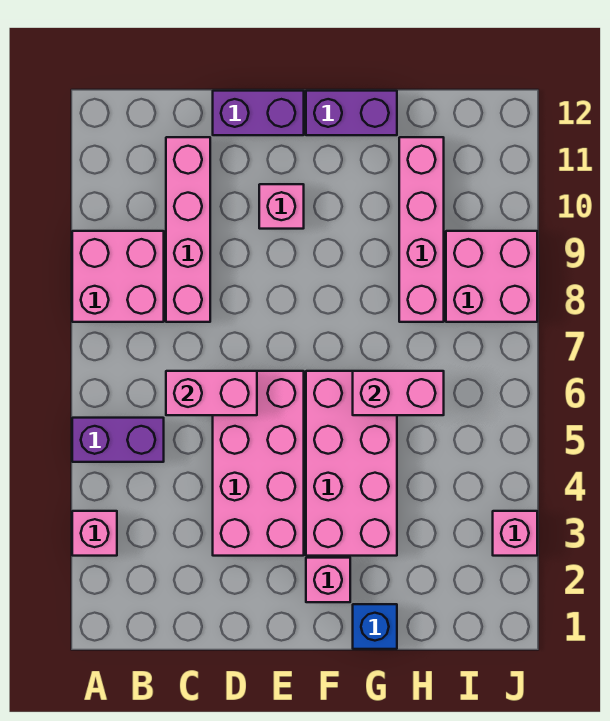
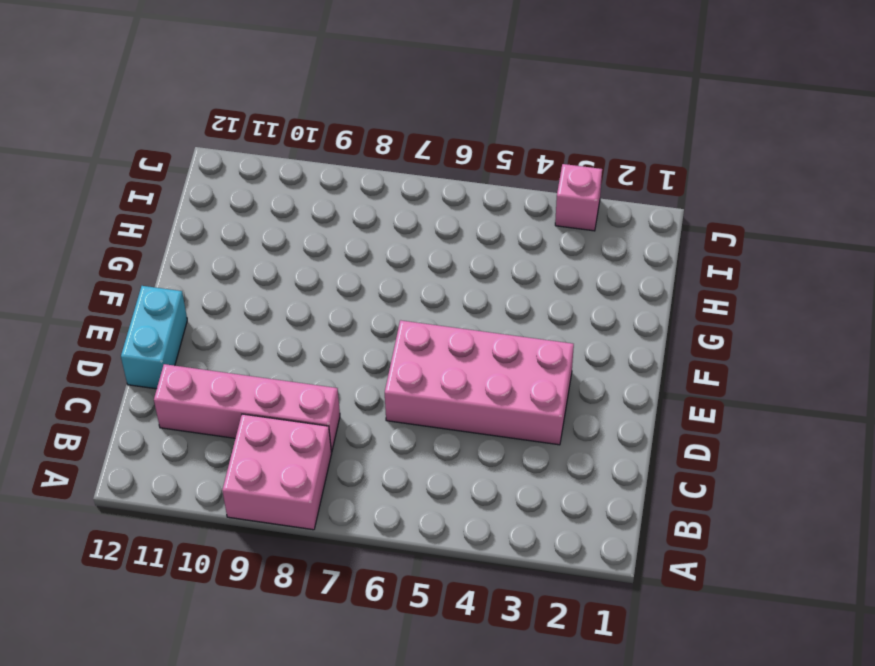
cyan brick D12:E12 level 1 -> purple brick D12:E12 level 1
none -> pink brick A3 level 1
none -> purple brick A5:B5 level 1
none -> pink brick E10 level 1

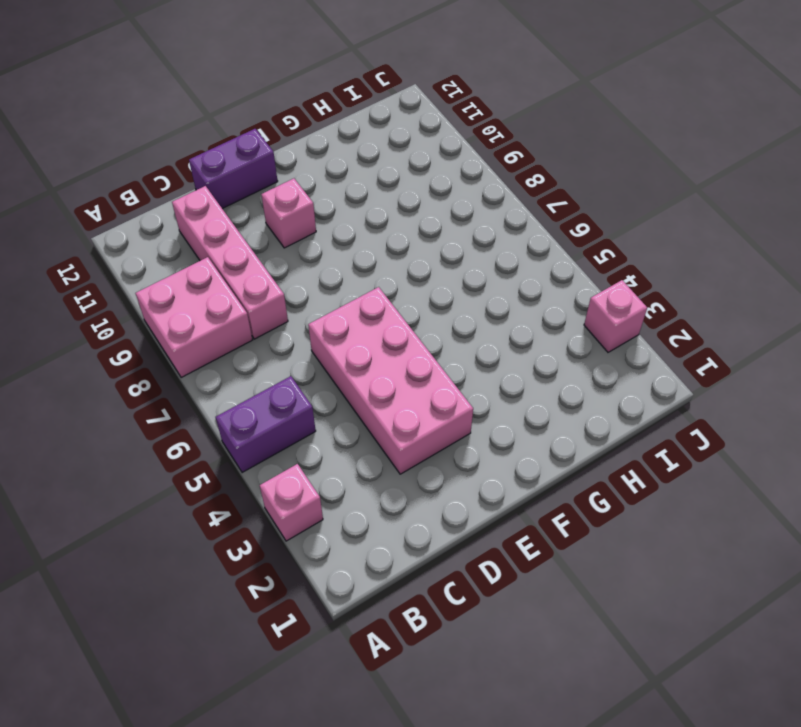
none -> pink brick F2 level 1
none -> pink brick F3:G6 level 1
none -> purple brick F12:G12 level 1

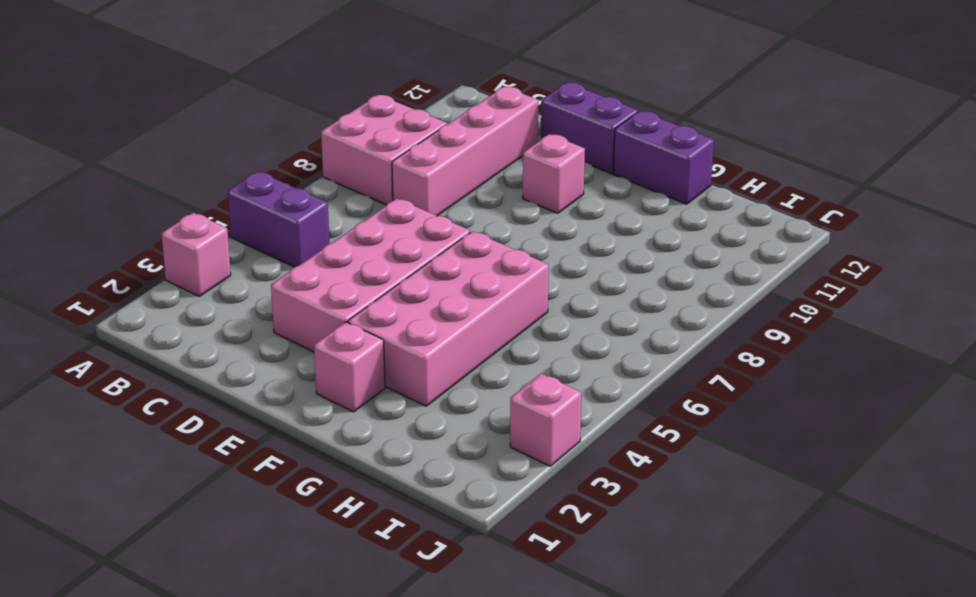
none -> blue brick G1 level 1
none -> pink brick H8:H11 level 1
none -> pink brick I8:J9 level 1

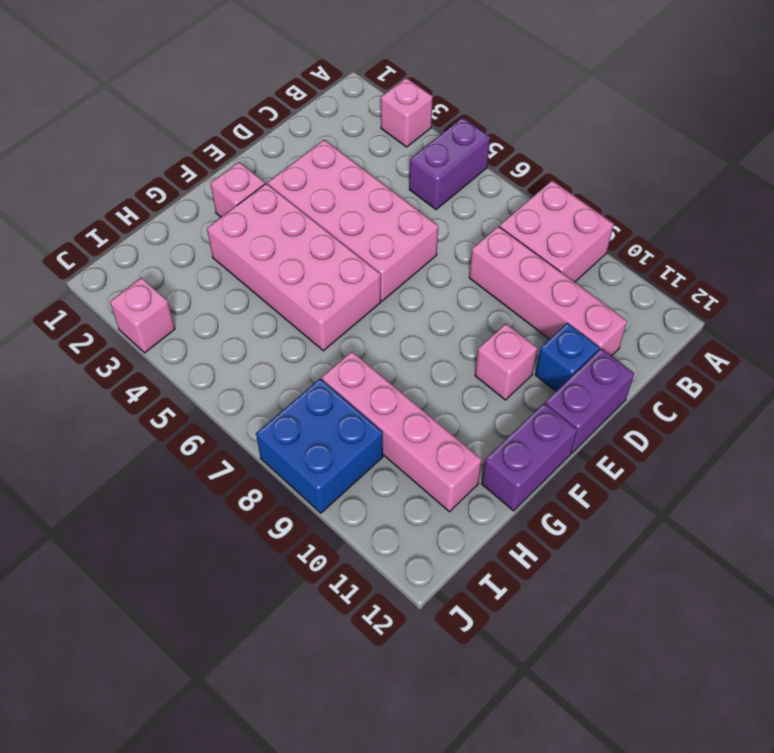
blue brick D11 level 1 -> blue brick G1 level 1
blue brick I8:J9 level 1 -> pink brick I8:J9 level 1
none -> pink brick C6:D6 level 2
none -> pink brick G6:H6 level 2

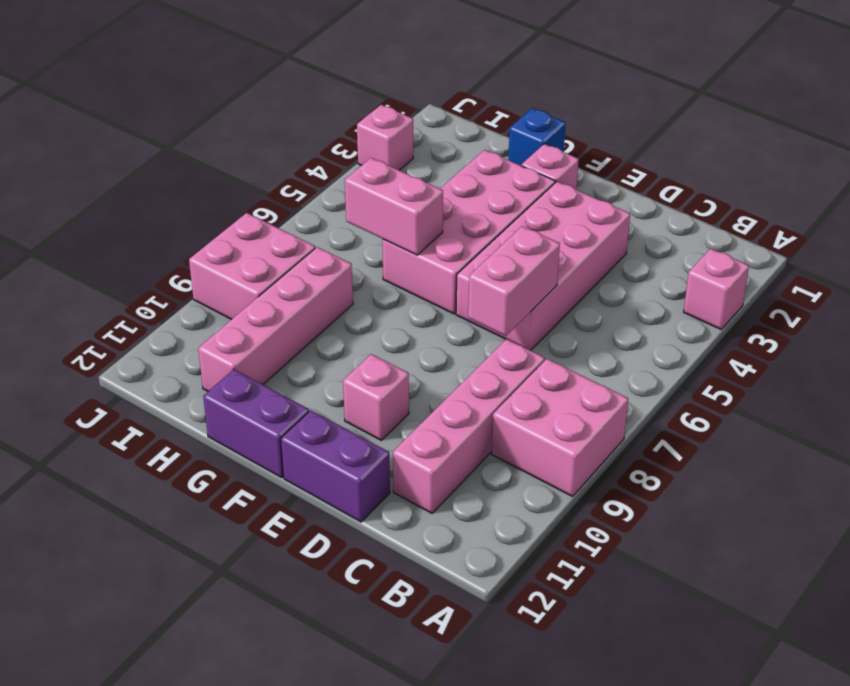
pink brick D6:D7 level 2 -> pink brick C6:D6 level 2
none -> purple brick A5:B5 level 1

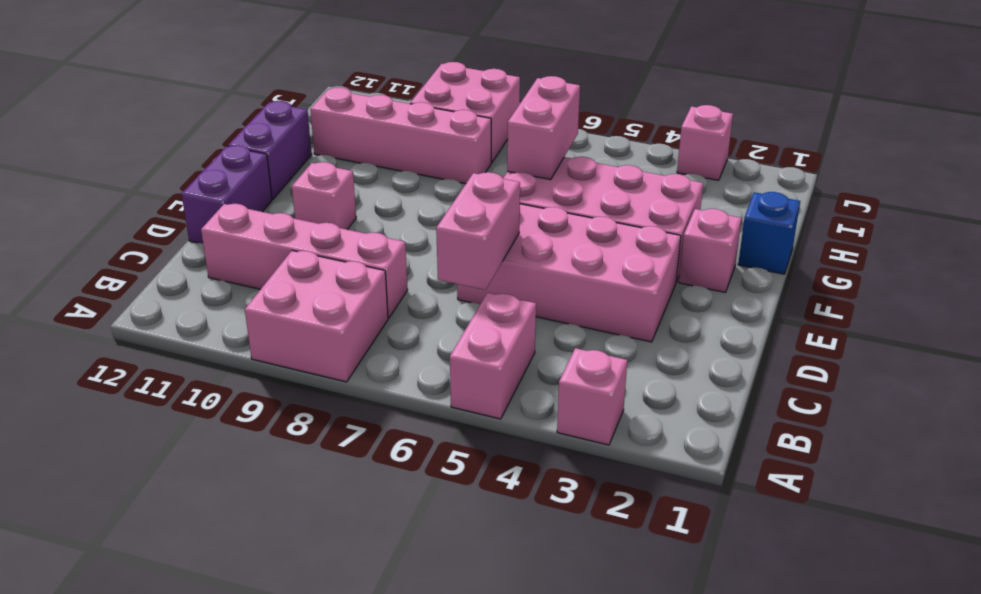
pink brick A5:B5 level 1 -> purple brick A5:B5 level 1

